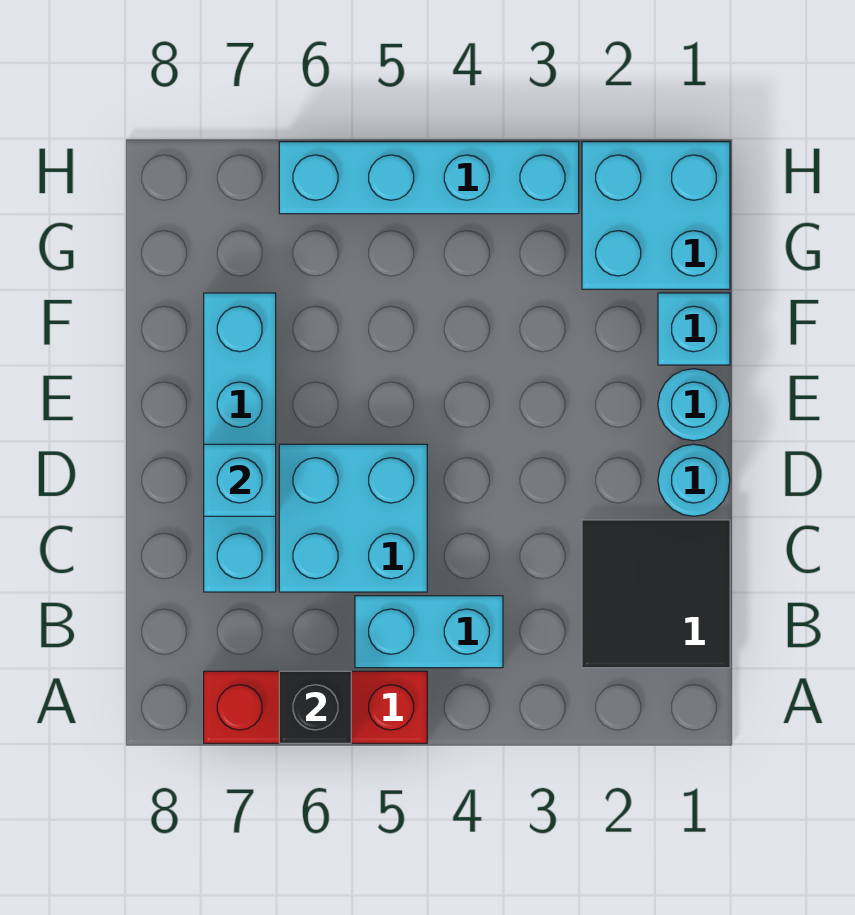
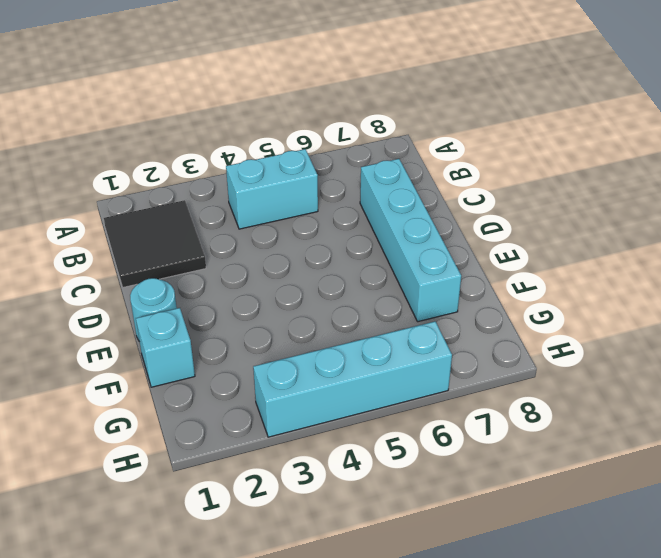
none -> red brick A5:A7 level 1
none -> cyan brick C5:D6 level 1
none -> cyan round brick D1 level 1

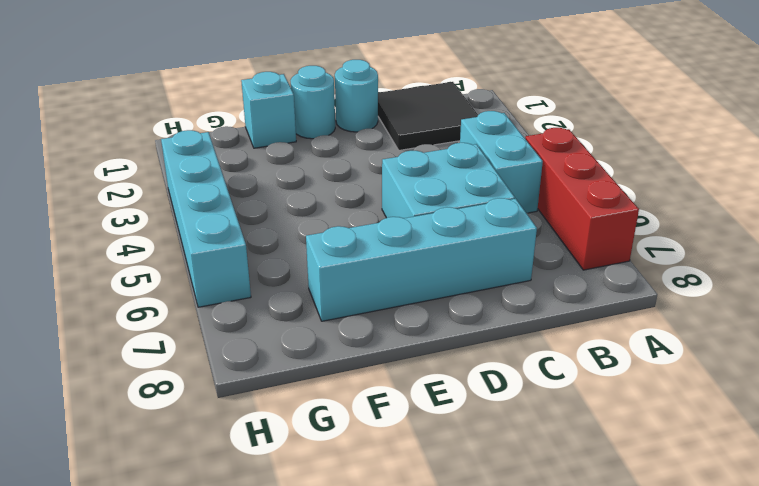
none -> cyan brick G1:H2 level 1
none -> black brick A6 level 2
none -> cyan brick D7 level 2

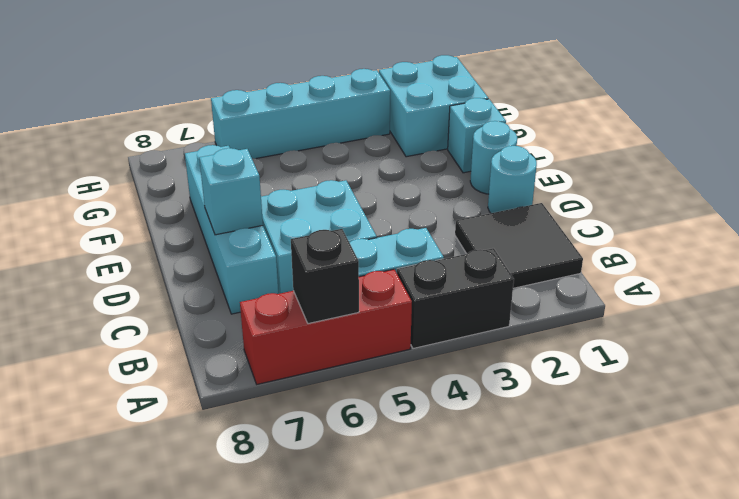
black brick A3:A4 level 1 -> none

